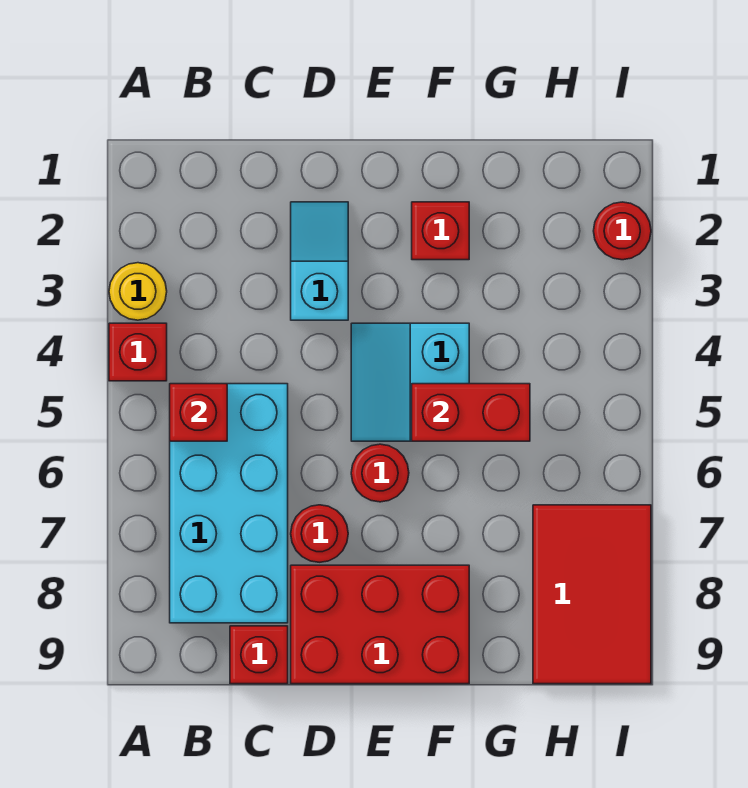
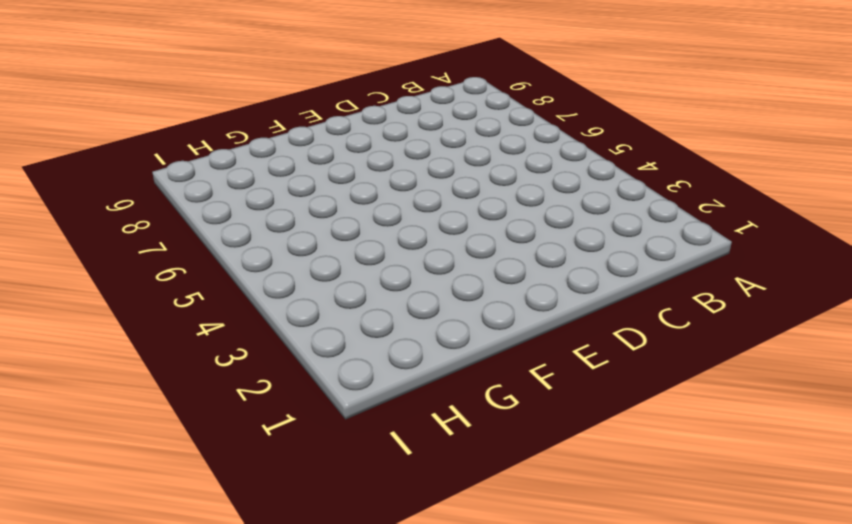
none -> yellow round brick A3 level 1
none -> red brick A4 level 1
none -> cyan brick B5:C8 level 1

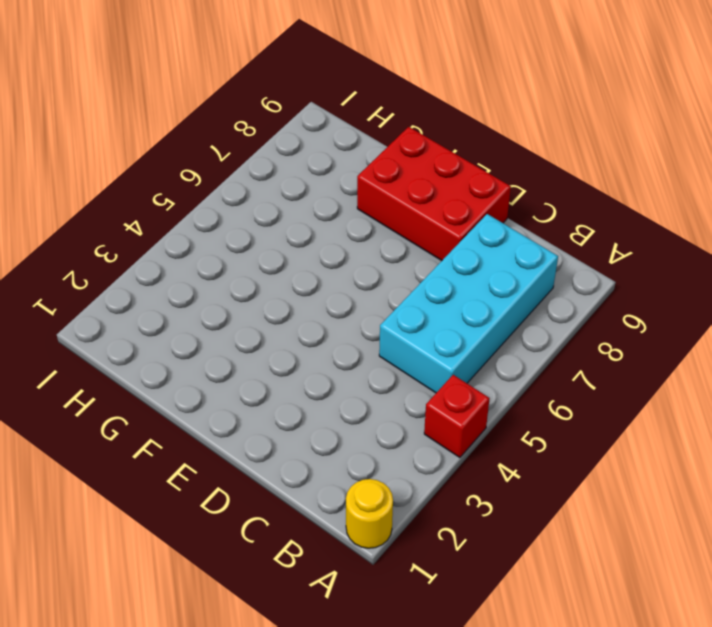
yellow round brick A1 level 1 -> yellow round brick A3 level 1
none -> red brick C9 level 1
none -> cyan slope D2:D3 level 1 top 3
none -> red round brick D7 level 1

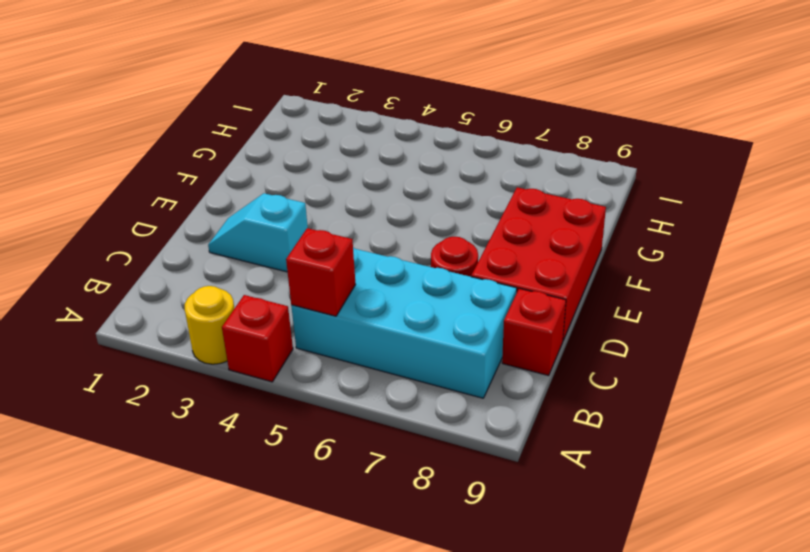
none -> cyan slope E4:F5 level 1 top F
none -> red round brick E6 level 1
none -> red brick F2 level 1

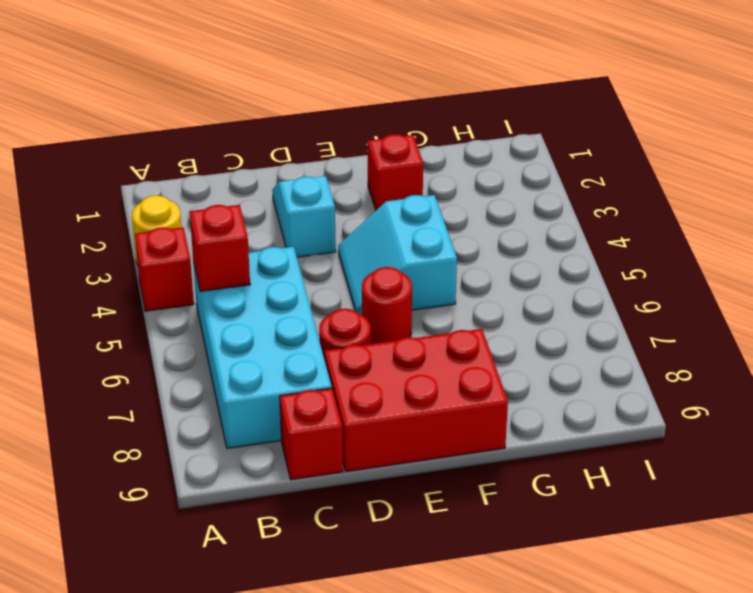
none -> red tile H7:I9 level 1
none -> red round brick I2 level 1
none -> red brick F5:G5 level 2

